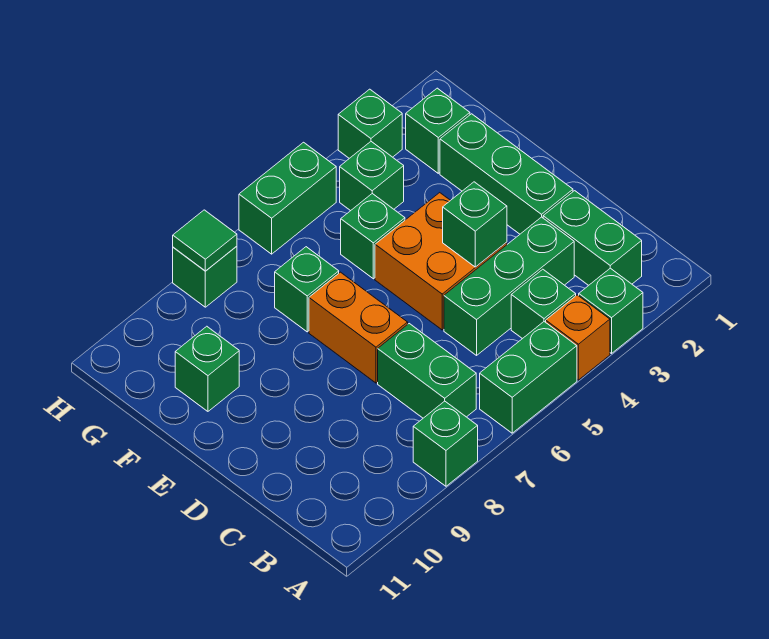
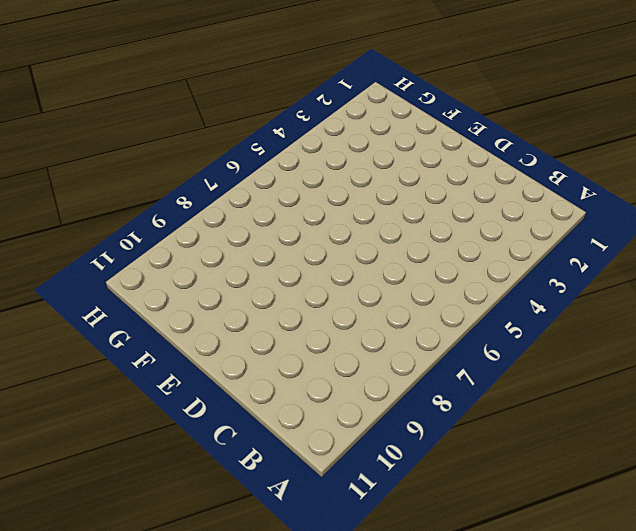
none -> green brick A3 level 1
none -> orange brick A4 level 1
none -> green brick A5:A6 level 1

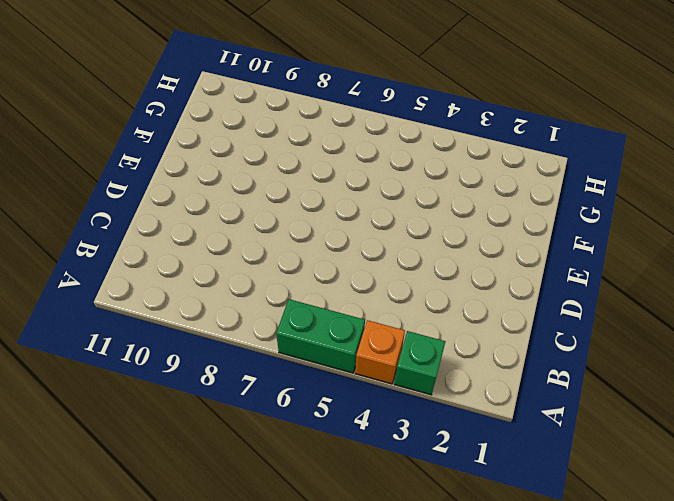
none -> green brick A8 level 1
none -> green brick B2:C2 level 1
none -> green brick B4 level 1

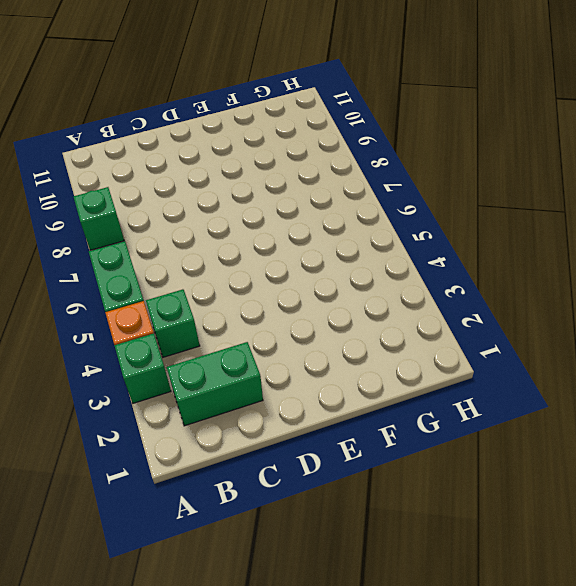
none -> green brick B7:C7 level 1
none -> green brick C3:C5 level 1
none -> green brick D2:F2 level 1

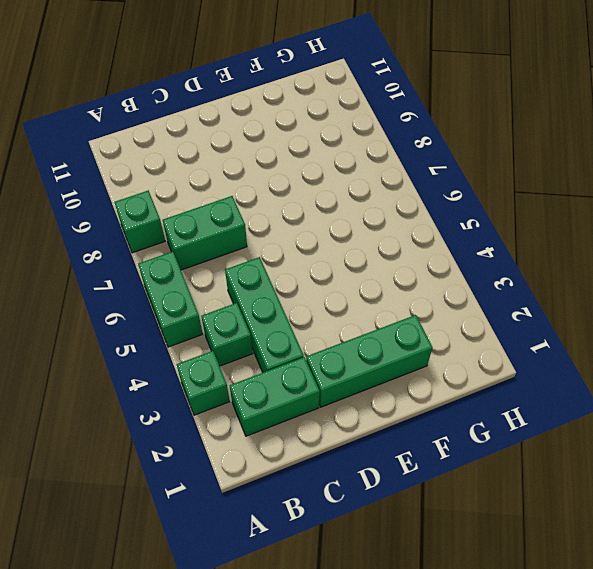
none -> orange brick A4 level 1
none -> orange brick D4:E5 level 1
none -> orange brick D7:E7 level 1

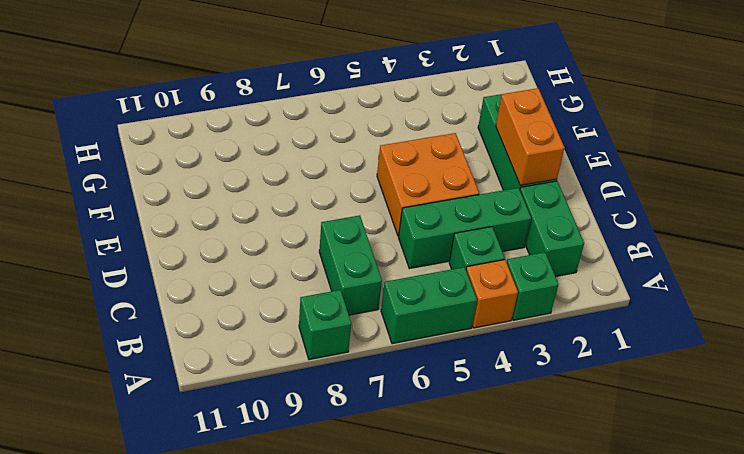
orange brick D2:E2 level 2 -> orange brick D7:E7 level 1
none -> green brick F5 level 1
none -> green brick F7 level 1
none -> green brick F10 level 1

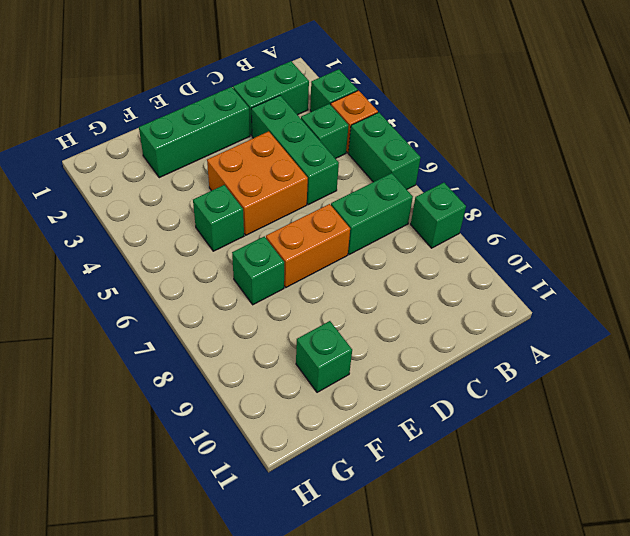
none -> green brick G2 level 1
none -> green brick G4 level 1
none -> green brick H3 level 1

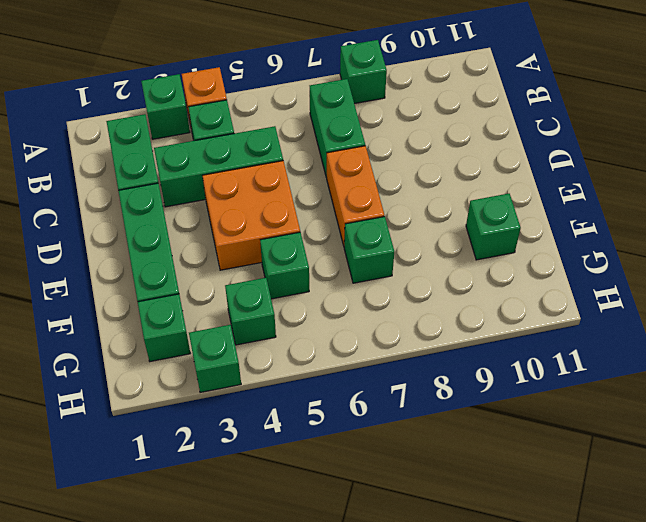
none -> green brick A5:A6 level 1
none -> green brick H5:H6 level 1
none -> green brick H8 level 1

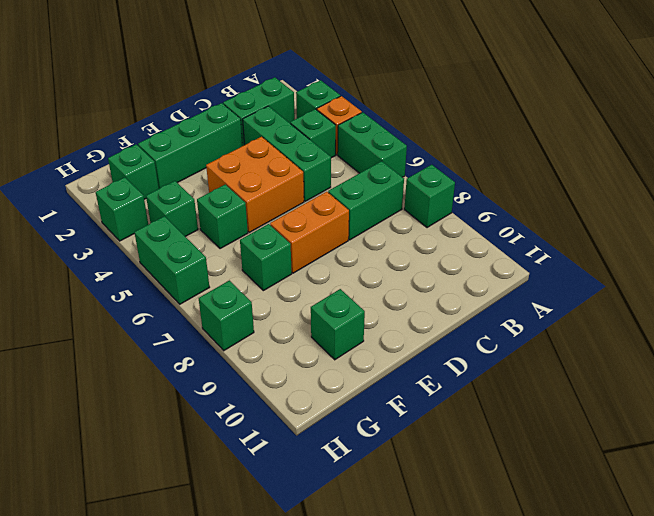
none -> green brick D4 level 2
none -> green tile H8 level 2

